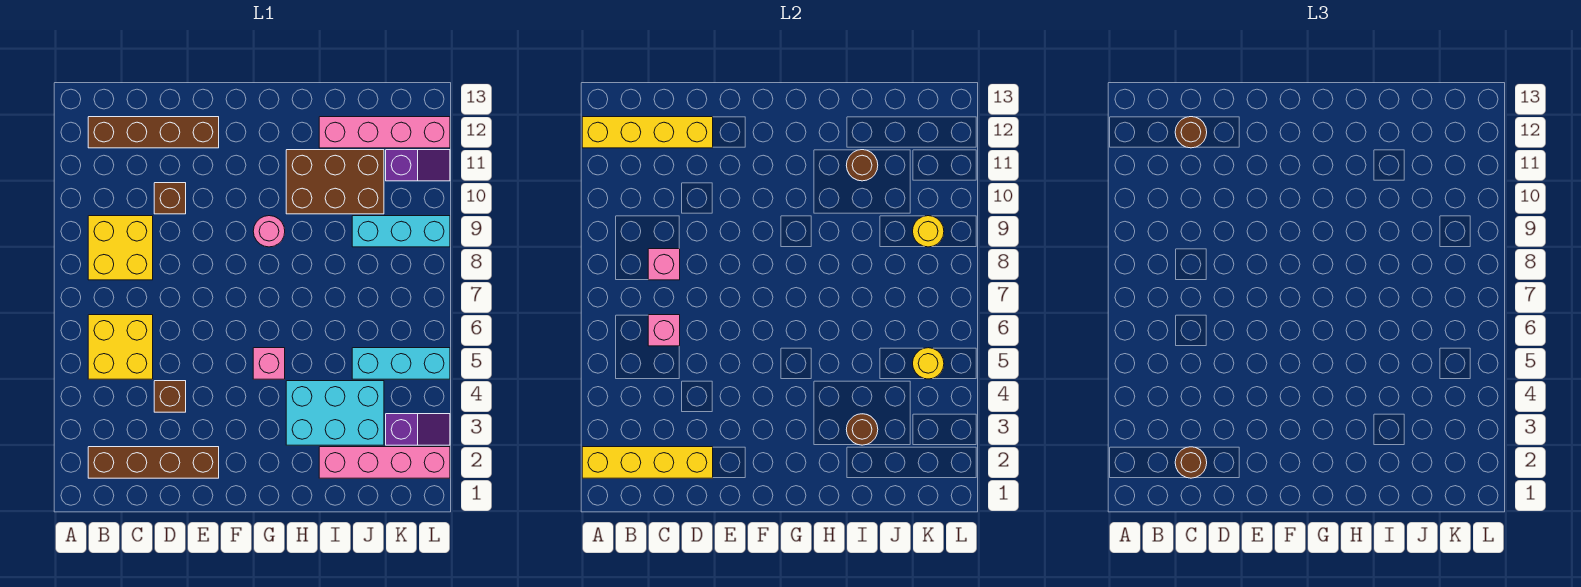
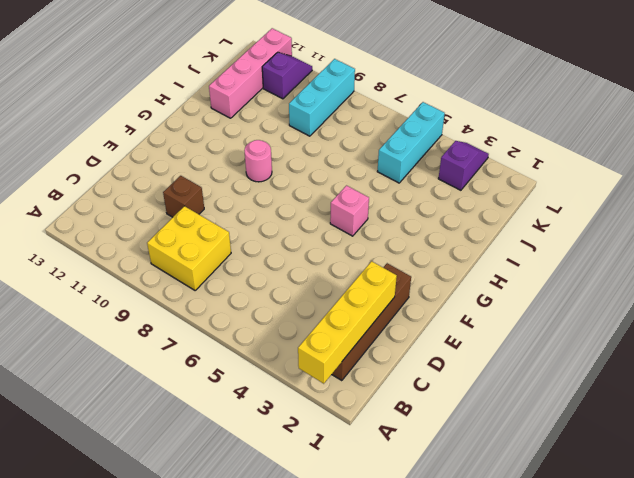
none -> yellow brick B5:C6 level 1
none -> brown brick B12:E12 level 1
none -> brown brick D4 level 1

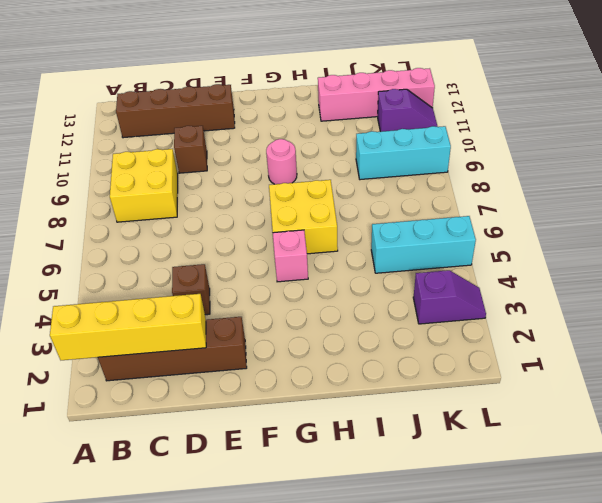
yellow brick G6:H7 level 1 -> yellow brick B5:C6 level 1
none -> cyan brick H3:J4 level 1
none -> brown brick H10:J11 level 1
none -> pink brick I2:L2 level 1

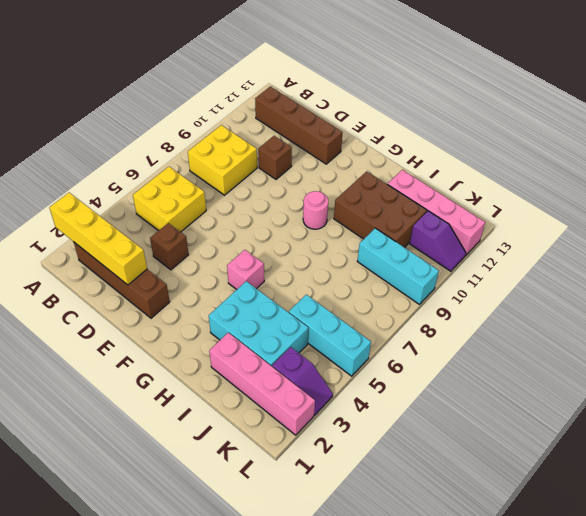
none -> yellow brick A12:D12 level 2
none -> pink brick C6 level 2
none -> pink brick C8 level 2

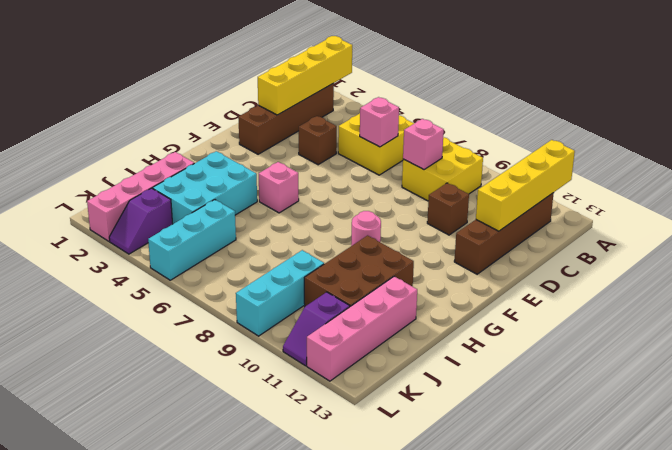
none -> brown round brick I3 level 2
none -> brown round brick I11 level 2
none -> yellow round brick K5 level 2

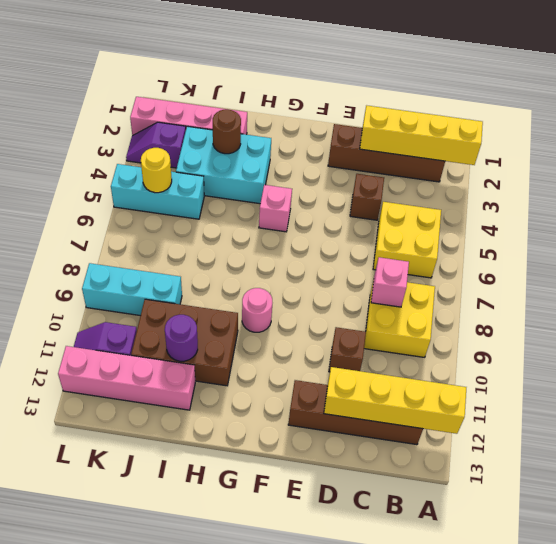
purple round brick I11 level 2 -> brown round brick I11 level 2
none -> pink brick C6 level 2
none -> yellow round brick K9 level 2
none -> brown round brick C2 level 3

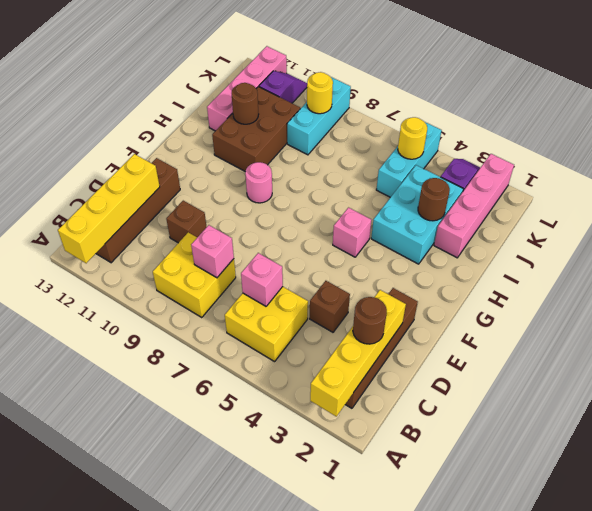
none -> brown round brick C12 level 3

